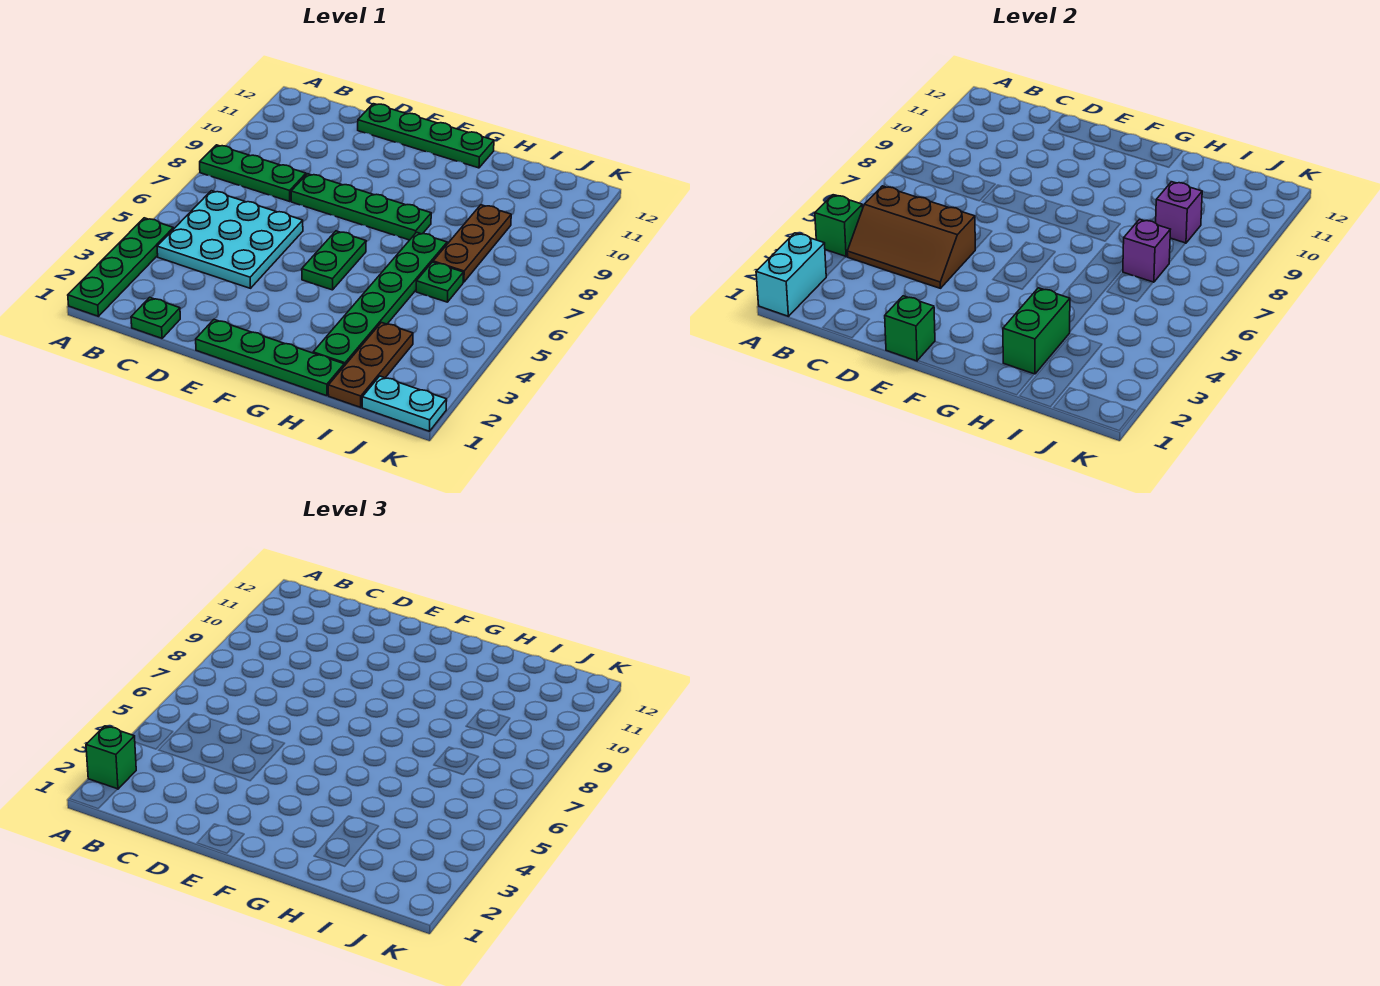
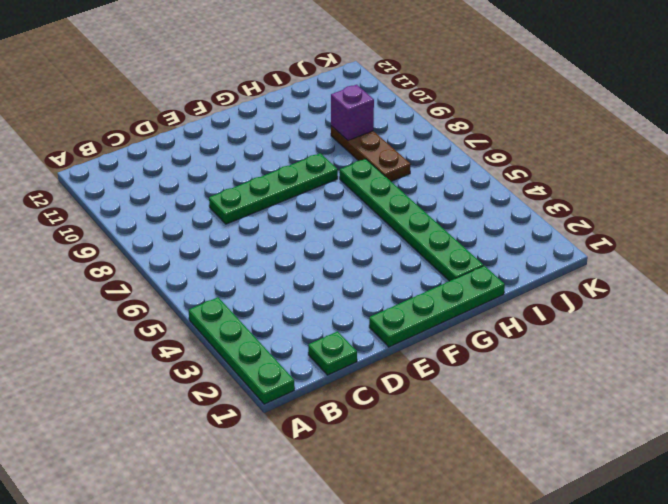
none -> green plate A8:C8 level 1
none -> cyan plate B4:D6 level 1
none -> green plate D12:G12 level 1

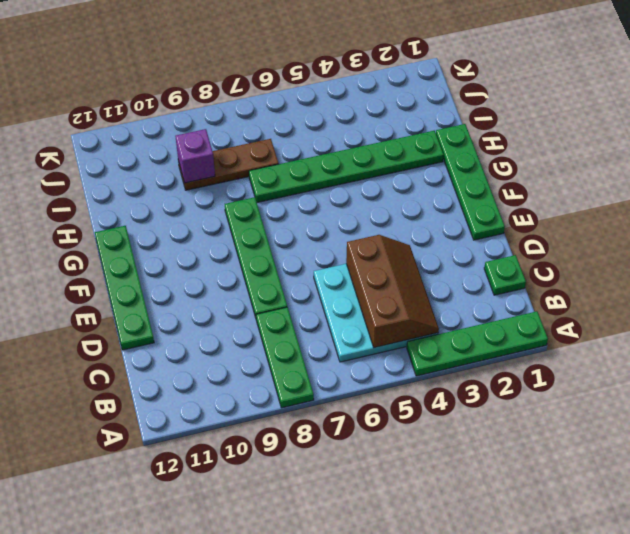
none -> green plate F5:F6 level 1
none -> brown plate I1:I3 level 1
none -> green plate I6 level 1

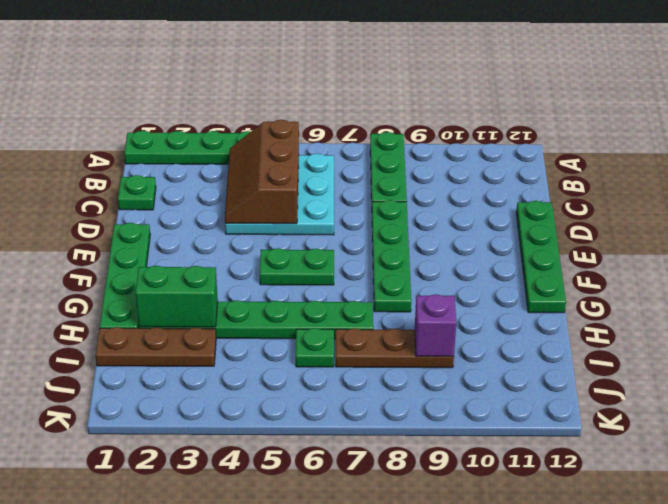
none -> cyan plate J1:K1 level 1
none -> cyan brick A1:A2 level 2
none -> green brick A4 level 2

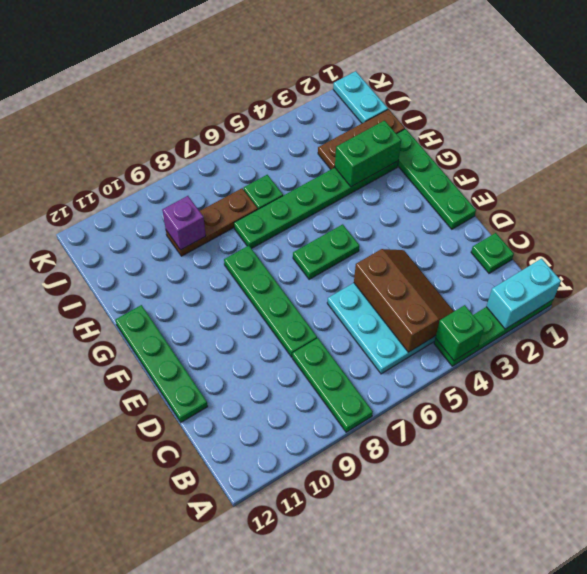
none -> green brick E1 level 2
none -> purple brick I7 level 2
none -> green brick A2 level 3

